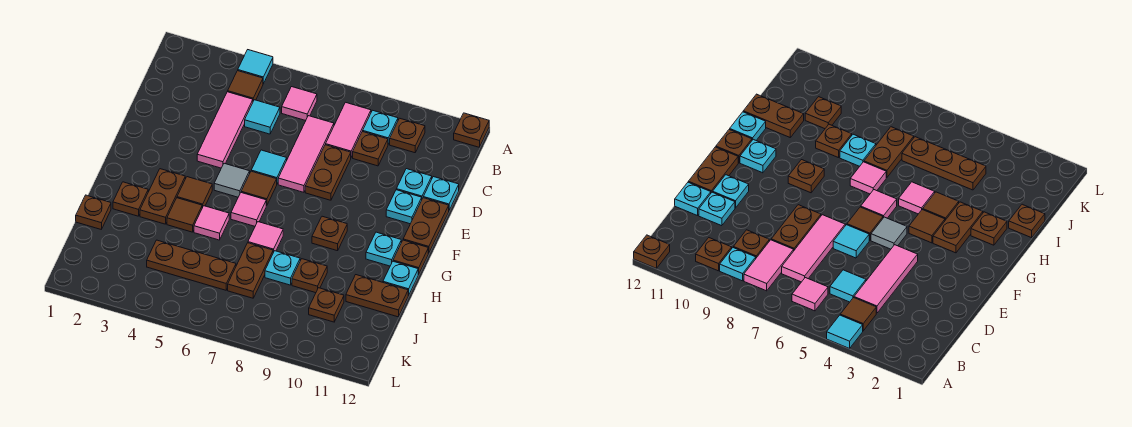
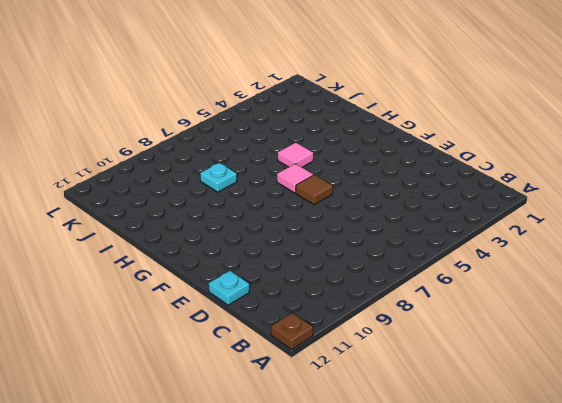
none -> cyan tile A4 level 1
none -> brown tile B4 level 1
none -> pink tile B6 level 1
none -> pink tile B8:C8 level 1

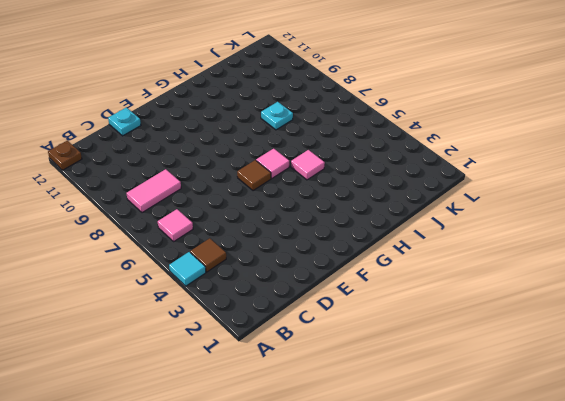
none -> cyan plate B9 level 1
none -> brown plate B10 level 1
none -> pink tile C4:E4 level 1
none -> cyan tile C5 level 1

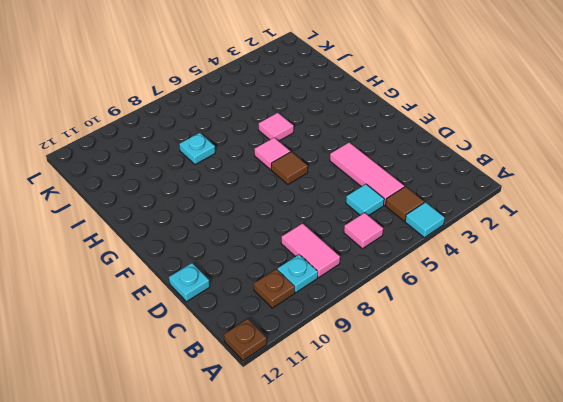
none -> pink tile C7:E7 level 1
none -> brown plate C9 level 1
none -> brown plate D8:E8 level 1
none -> cyan plate D11 level 1

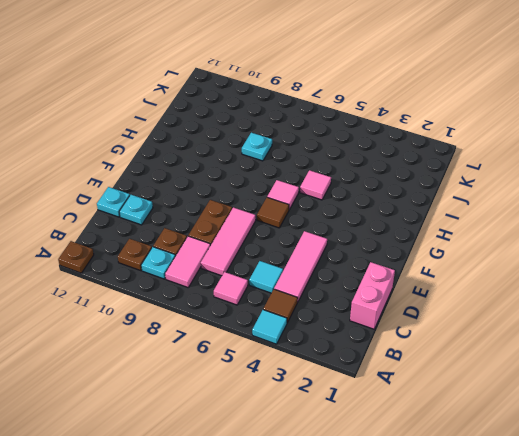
pink brick C1:D1 level 1 -> none
none -> cyan tile E6 level 1
none -> cyan plate E11 level 1
none -> brown plate E12:F12 level 1
none -> grey tile F5 level 1

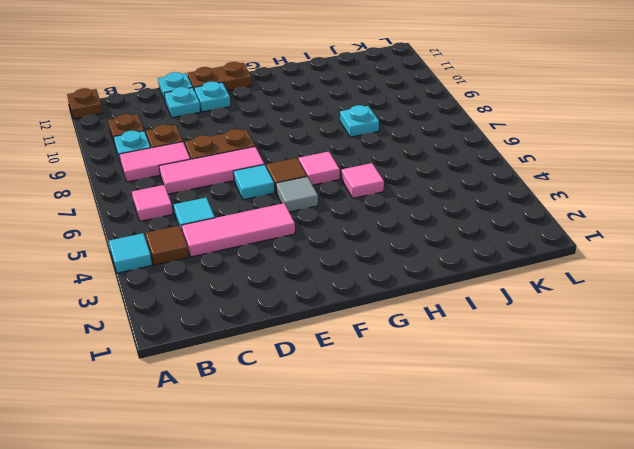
none -> brown plate G3:H3 level 1
none -> brown tile G4 level 1
none -> brown plate G9 level 1
none -> cyan plate G11 level 1

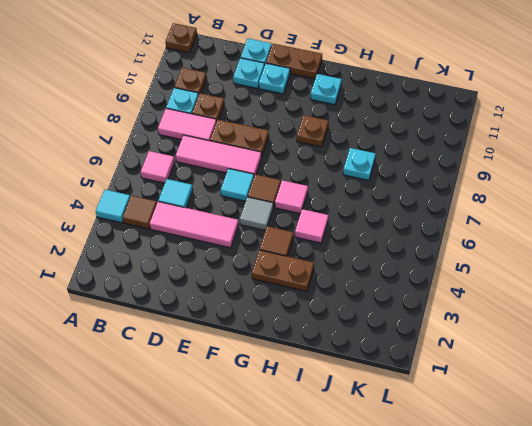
none -> brown plate G12 level 1
none -> brown plate H2 level 1
none -> brown tile H4 level 1
none -> pink tile H7 level 1

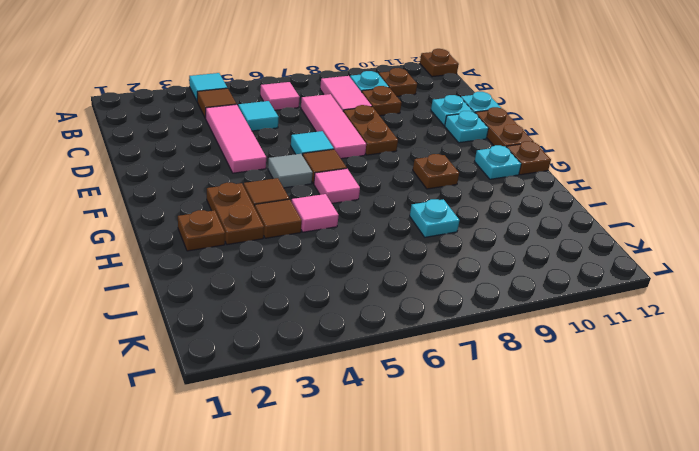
none -> pink tile H7 level 1
none -> cyan plate H12 level 1
none -> brown plate I1 level 1
none -> brown plate I7:J7 level 1

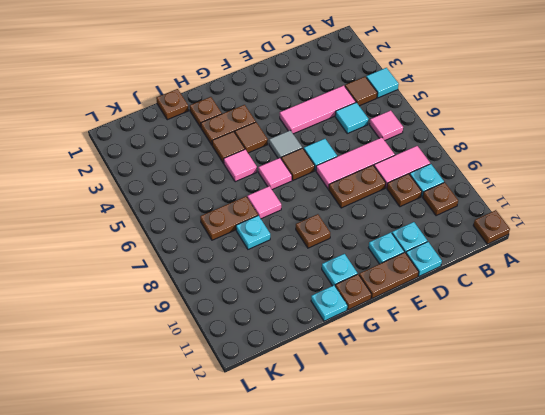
none -> brown plate I9 level 1
none -> brown plate I11:I12 level 1
none -> brown plate J4:J6 level 1
none -> brown plate J10 level 1

